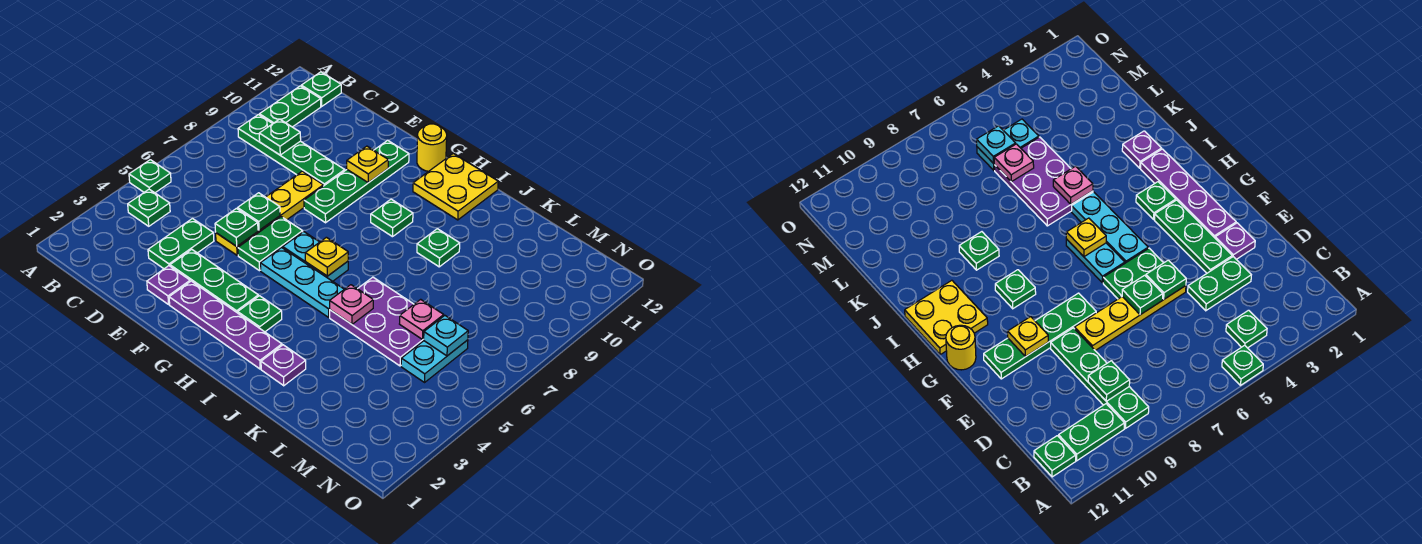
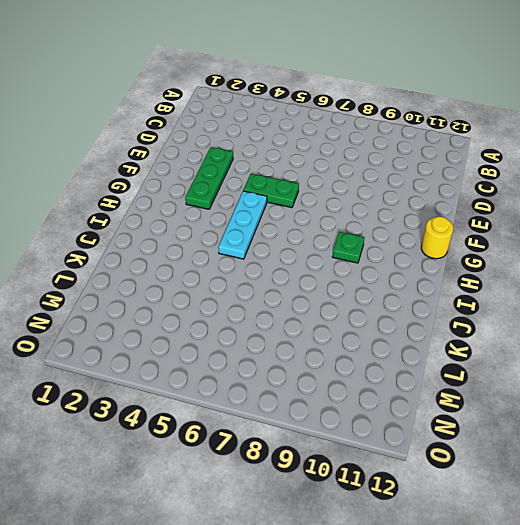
none -> green plate A5 level 1
none -> green plate B4 level 1
none -> green plate B9:E9 level 1
none -> green plate B10:B11 level 1

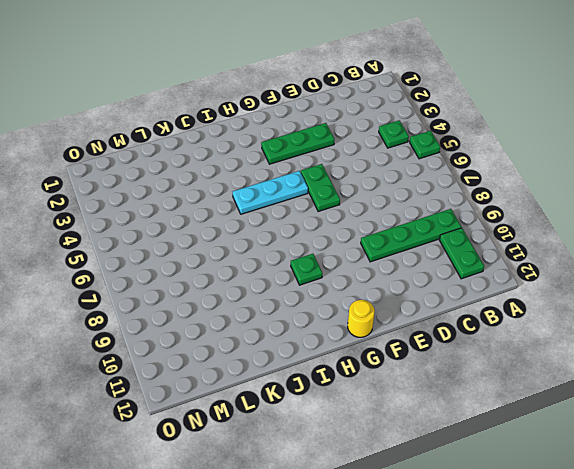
none -> green plate B12 level 1
none -> green plate D3:D4 level 1
none -> purple plate E2 level 1
none -> yellow plate E5:E8 level 1

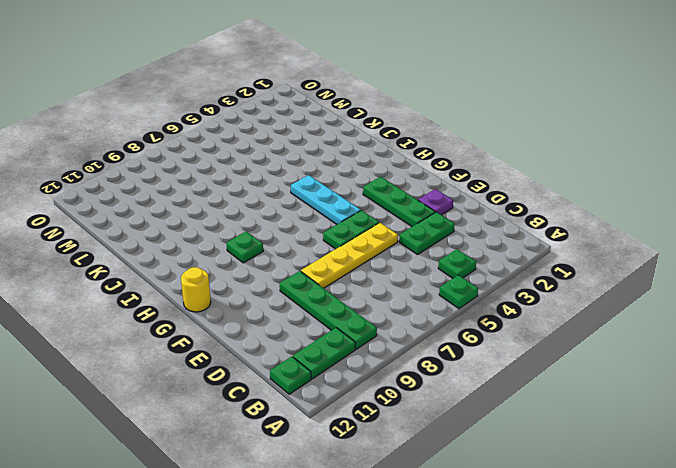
none -> purple plate F2:I2 level 1
none -> green plate F8:F11 level 1
none -> cyan plate G6:H6 level 1
none -> green plate H3 level 1

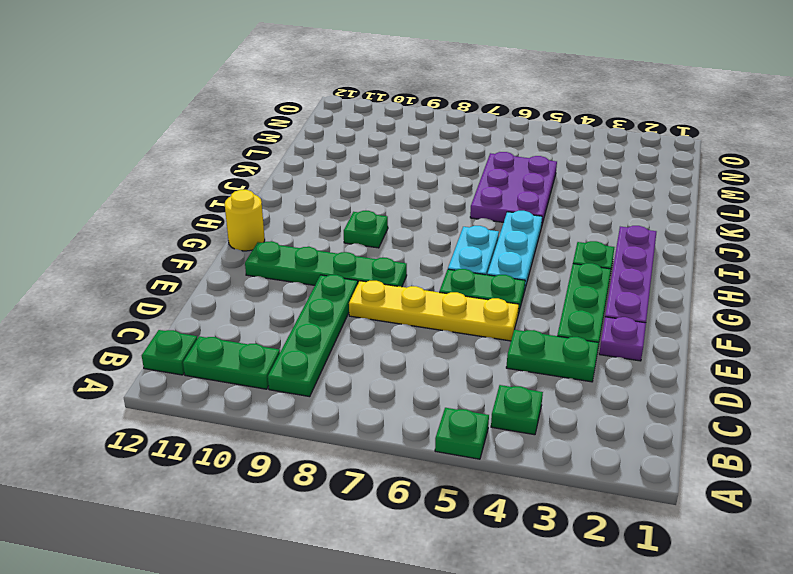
none -> yellow plate H11:I12 level 1
none -> purple plate J2 level 1
none -> green plate J9 level 1
none -> cyan plate M5:M6 level 1

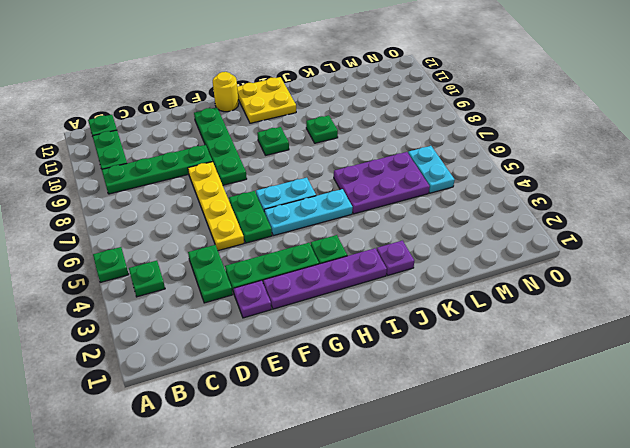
none -> green plate C9 level 2
none -> green plate E5 level 2
none -> green plate E6 level 2
none -> yellow plate F10 level 2

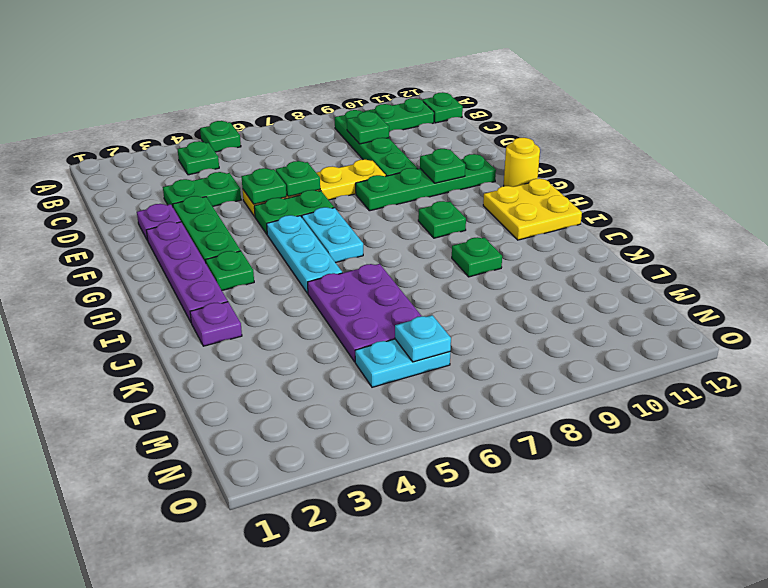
green plate F10 level 2 -> yellow plate F10 level 2
none -> yellow plate H6 level 2
none -> pink plate J5 level 2
none -> pink plate L6 level 2

